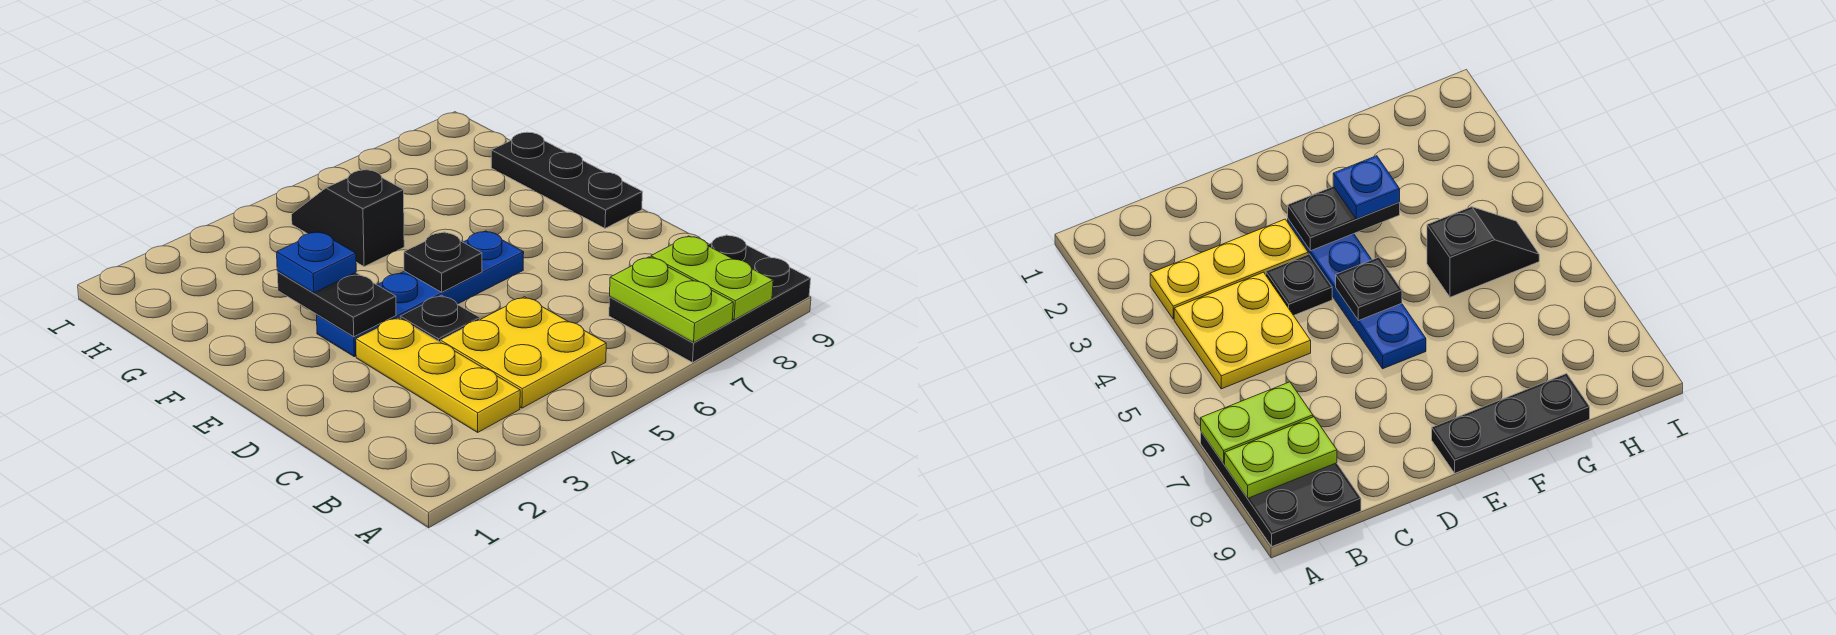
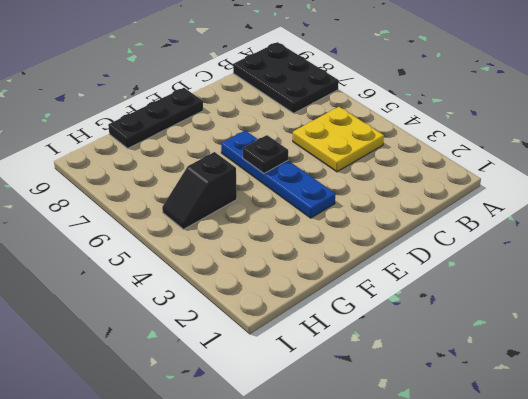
none -> yellow plate B3:D3 level 1
none -> black plate D4 level 1
none -> lime plate A7:B7 level 2

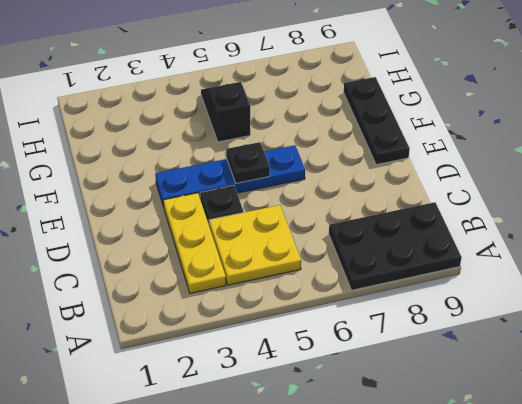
none -> lime plate A7:B7 level 2
none -> lime plate A8:B8 level 2
none -> black plate E3:F3 level 2

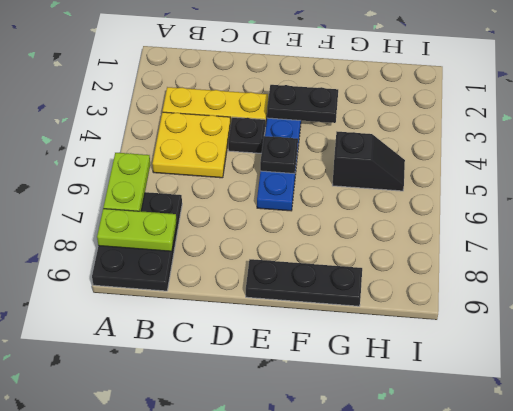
lime plate A6:A7 level 2 -> lime plate A7:B7 level 2
none -> blue plate F3 level 3

